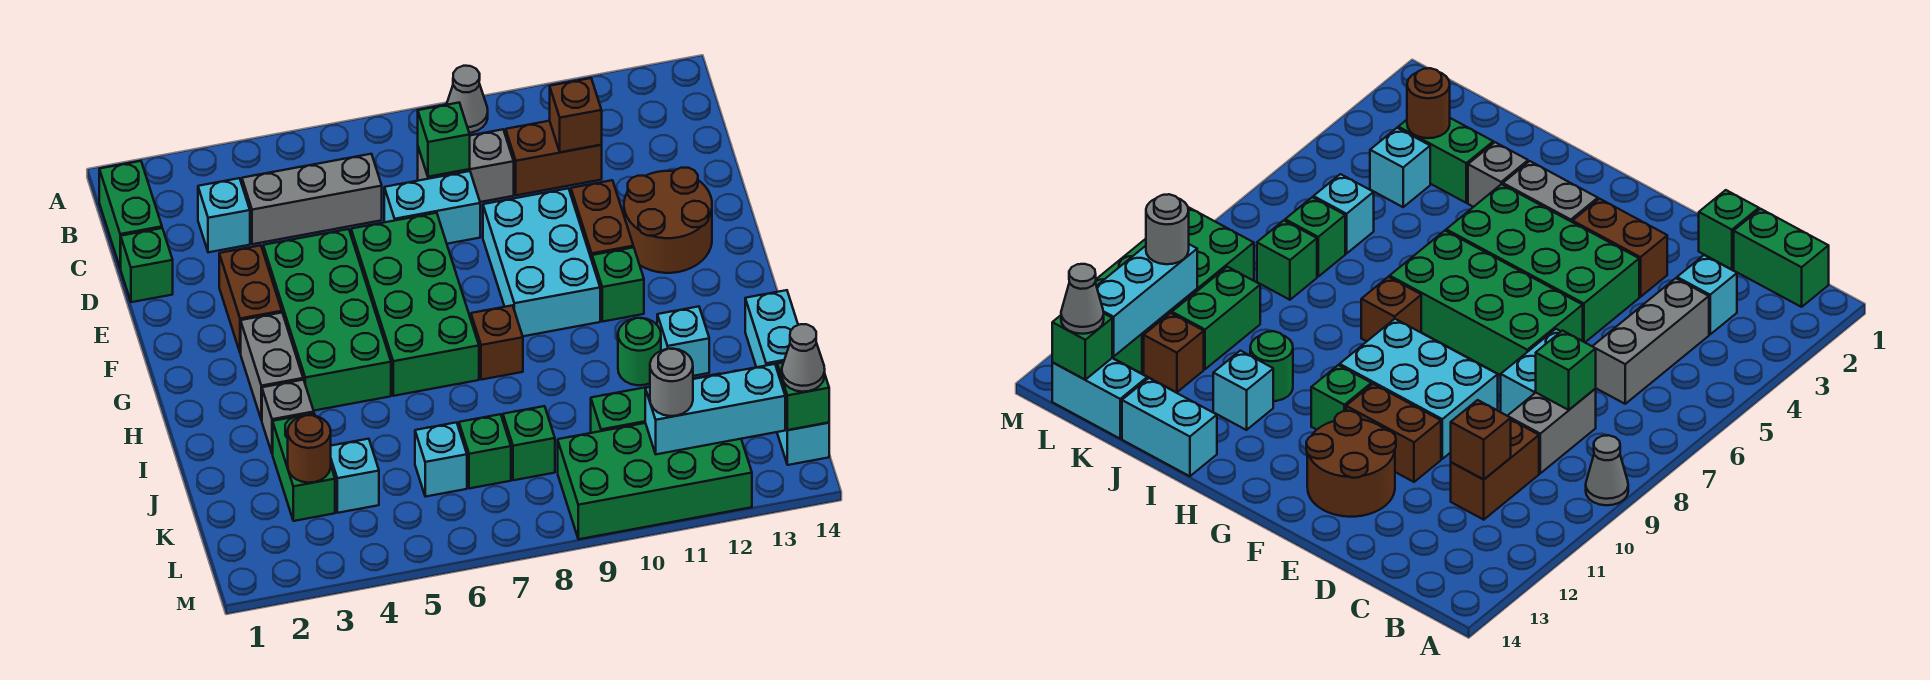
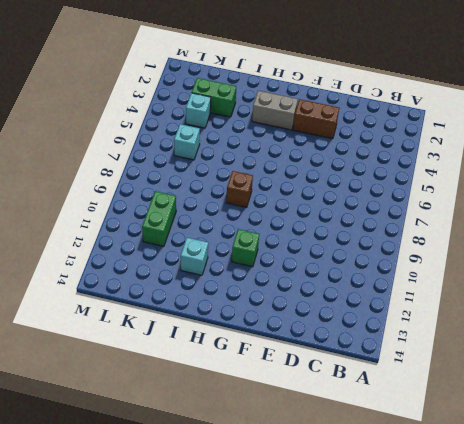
none -> grey cone A9 level 1
none -> green brick B1:C1 level 1
none -> cyan brick C3 level 1
none -> grey brick C4:C6 level 1

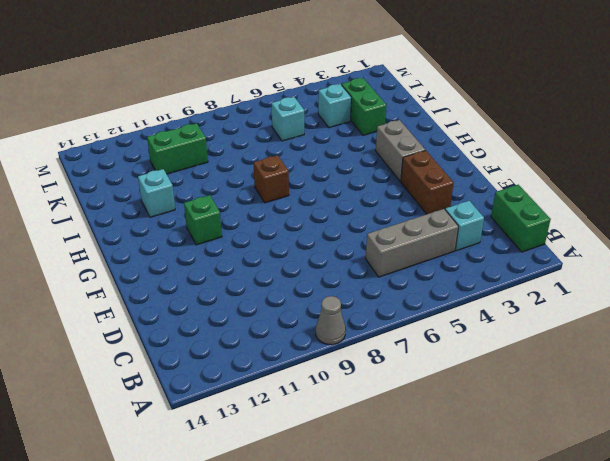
none -> grey brick C8:C9 level 1
none -> brown brick C10:C11 level 1
none -> green brick D1 level 1
none -> cyan brick D7:D8 level 1

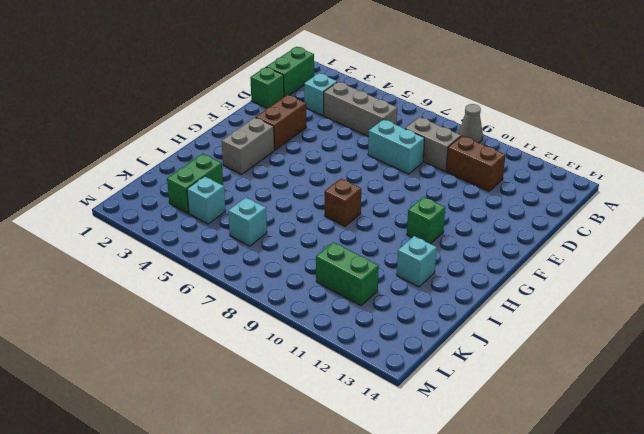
none -> green brick E4:H5 level 1
none -> green brick E6:H7 level 1
none -> cyan brick E9:G10 level 1
none -> brown brick E11:F11 level 1

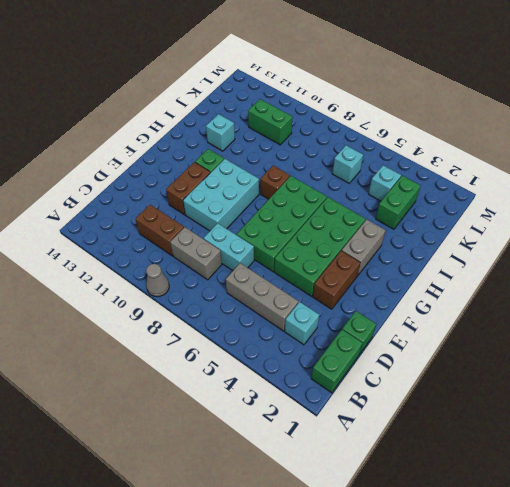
none -> brown round brick E12:F13 level 1
none -> grey brick I3 level 1
none -> green round brick I11 level 1
none -> cyan brick I14:J14 level 1

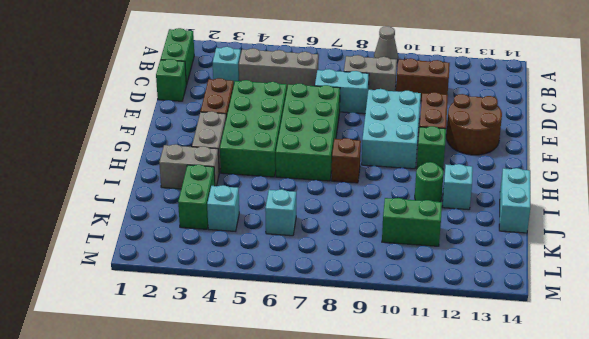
grey brick I2:I3 level 1 -> grey brick I3 level 1
none -> green brick K7 level 1
none -> green brick K8 level 1
none -> brown brick K12 level 1
none -> cyan brick K14:L14 level 1

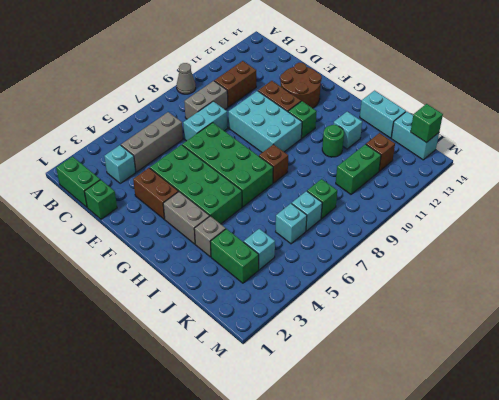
cyan brick K7 level 1 -> green brick K7 level 1
none -> green brick L9:M12 level 1
none -> green brick C8 level 2
none -> brown brick C11 level 2
none -> brown round brick K3 level 2

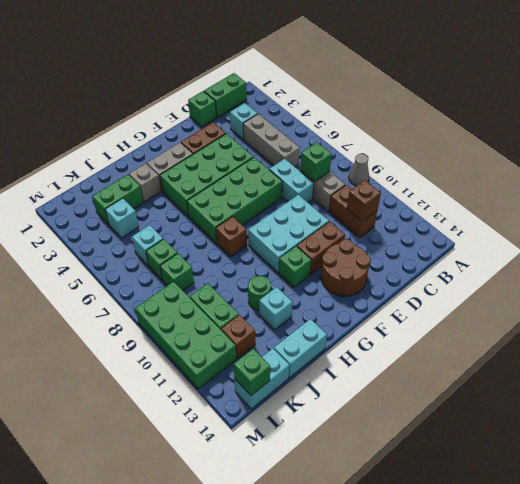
none -> brown round brick K3 level 2
none -> cyan brick L11:L13 level 2
none -> grey round brick L11 level 3
none -> grey cone L14 level 3

